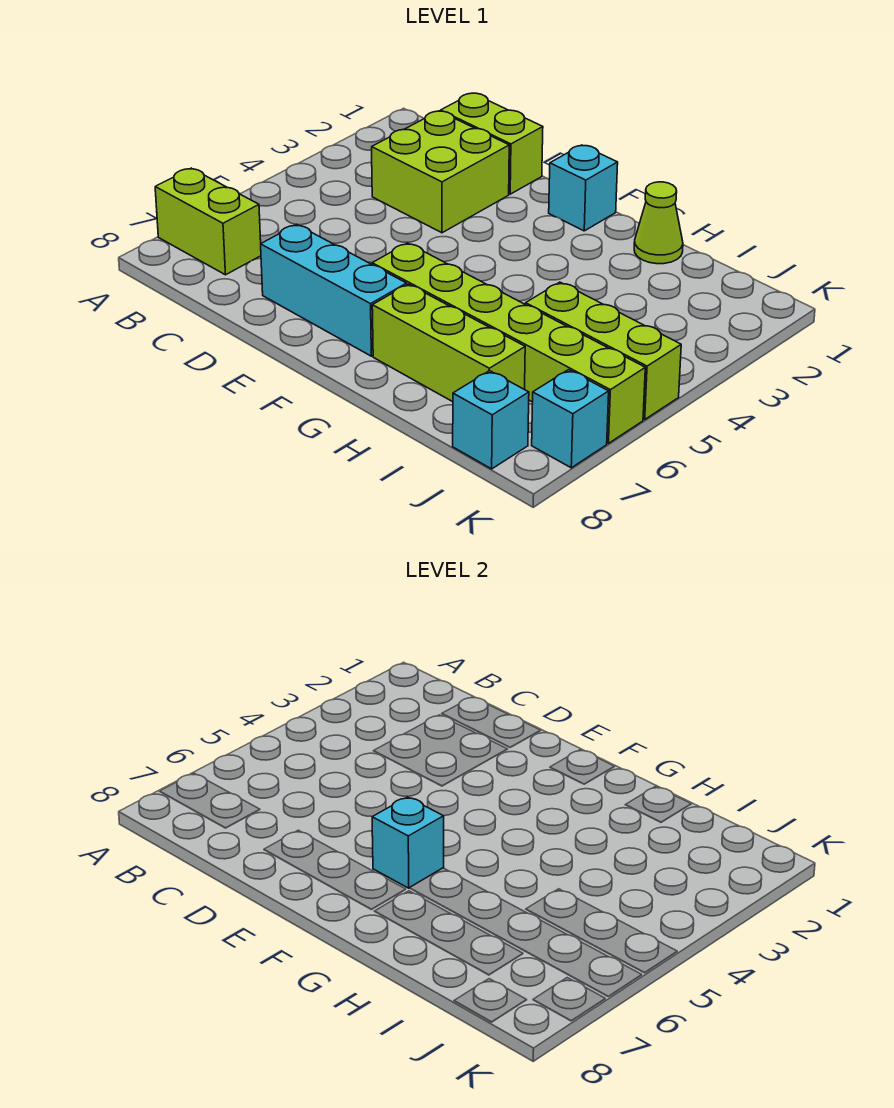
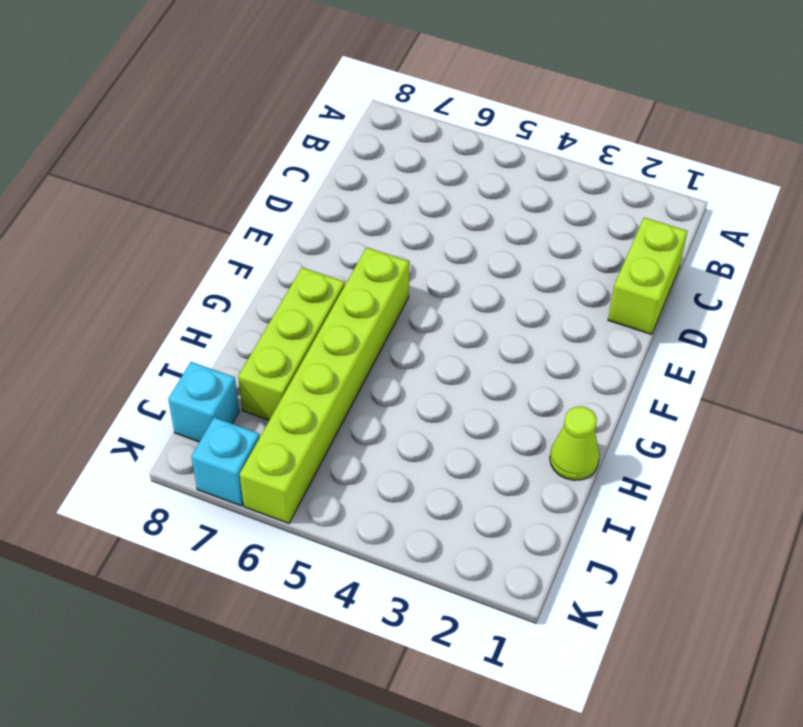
none -> lime brick A7:B7 level 1
none -> lime brick C2:D3 level 1
none -> cyan brick D7:F7 level 1

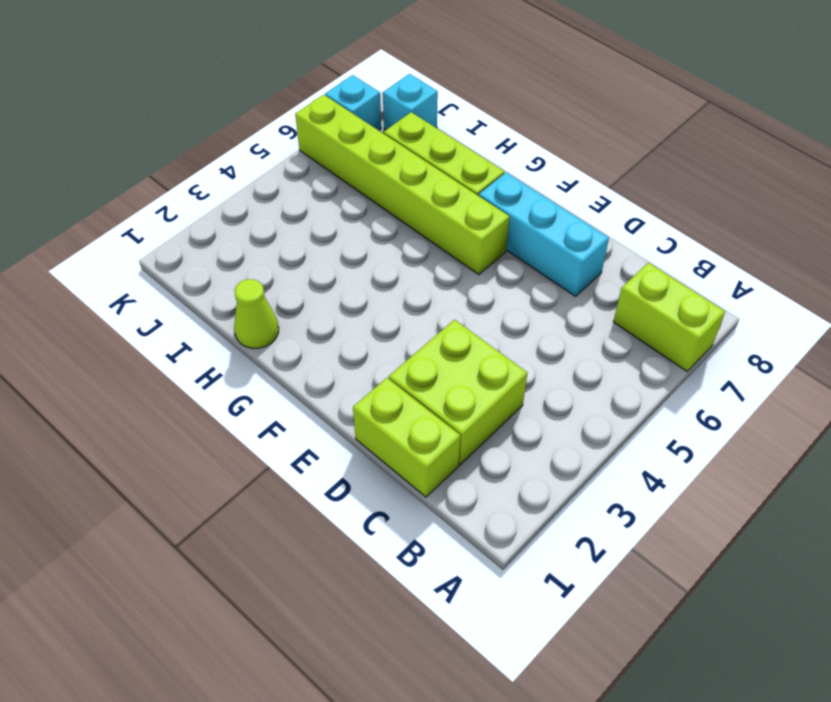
none -> cyan brick F1 level 1
none -> lime brick I5:K5 level 1
none -> cyan brick F6 level 2

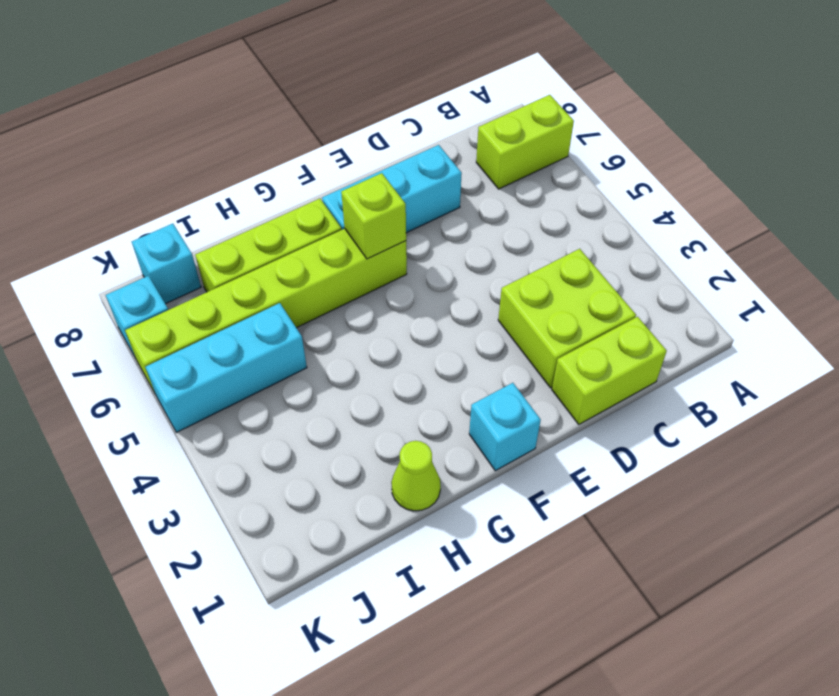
lime brick F6 level 2 -> cyan brick F6 level 2
cyan brick I5:K5 level 1 -> lime brick I5:K5 level 1

